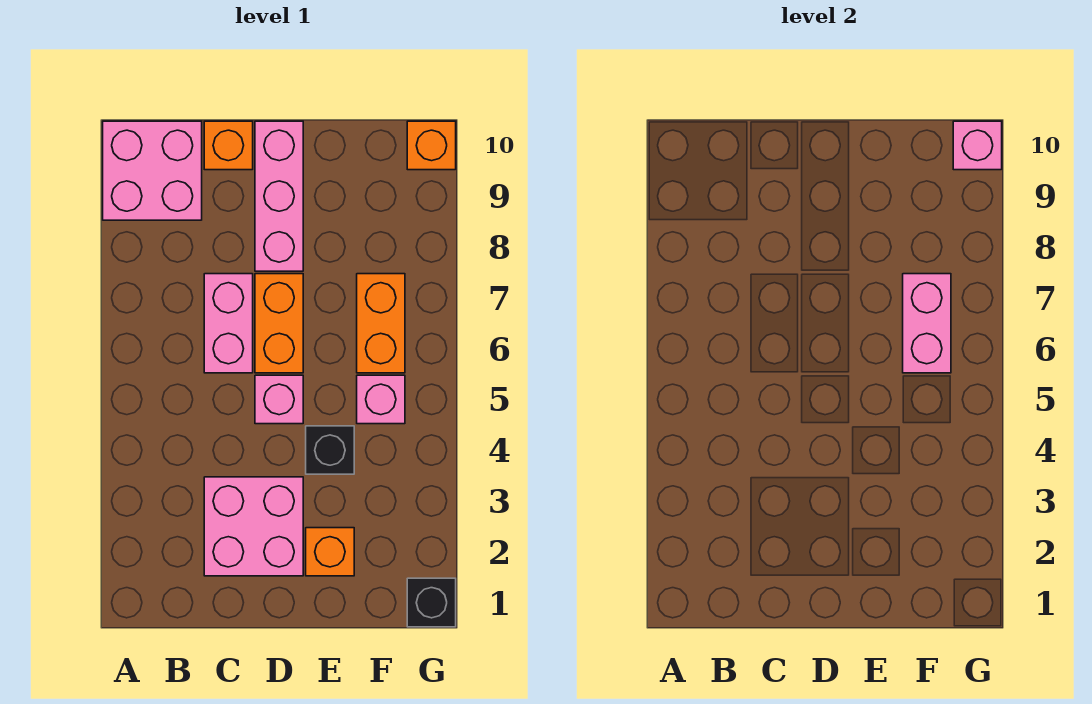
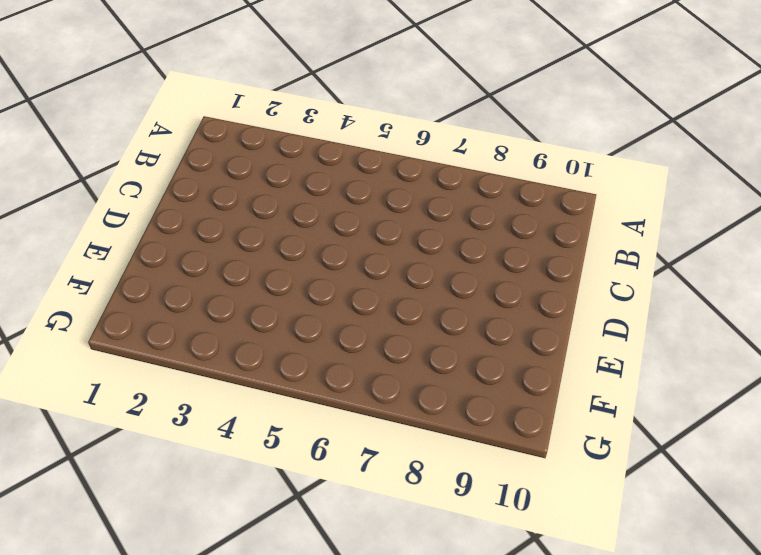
none -> pink brick A9:B10 level 1
none -> pink brick C2:D3 level 1
none -> pink brick C6:C7 level 1

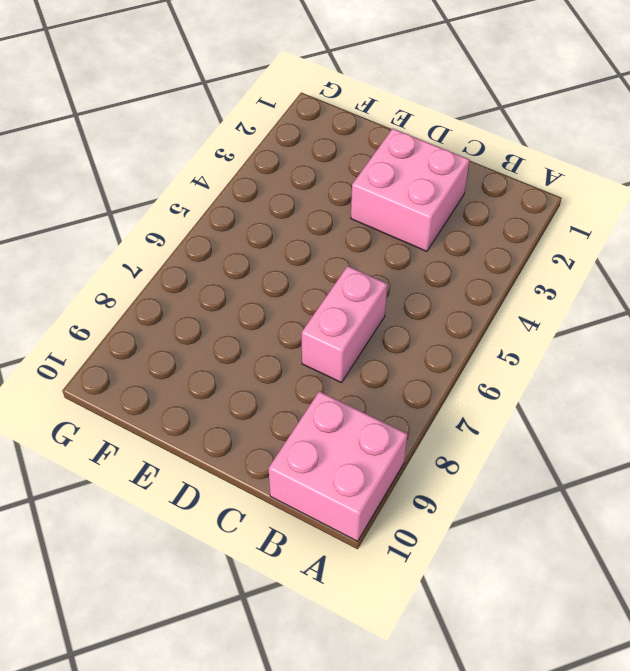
none -> orange brick C10 level 1
none -> pink brick D5 level 1
none -> orange brick D6:D7 level 1

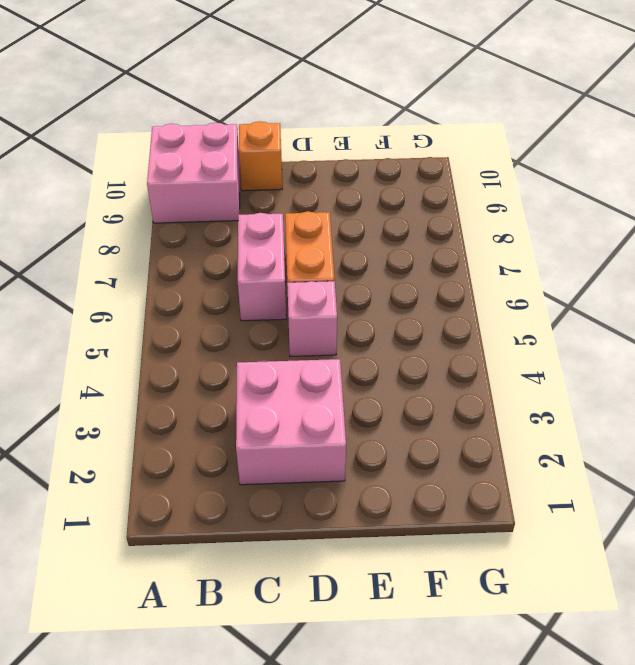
none -> pink brick D8:D10 level 1
none -> orange brick E2 level 1
none -> black brick E4 level 1

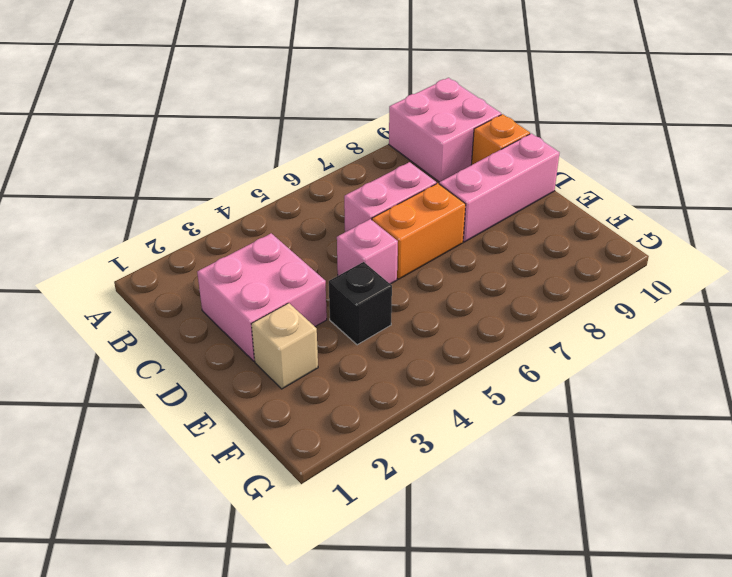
tan brick E2 level 1 -> orange brick E2 level 1
none -> pink brick F5 level 1
none -> orange brick F6:F7 level 1
none -> black brick G1 level 1

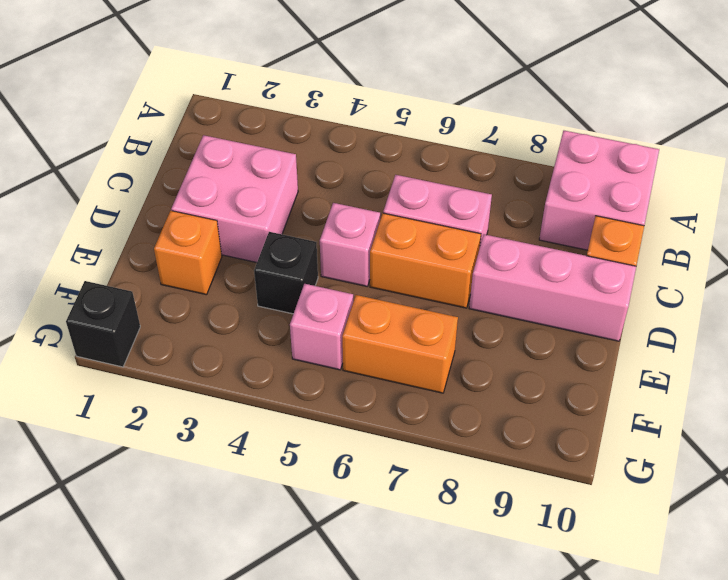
none -> orange brick G10 level 1
none -> pink brick F6:F7 level 2
none -> pink brick G10 level 2

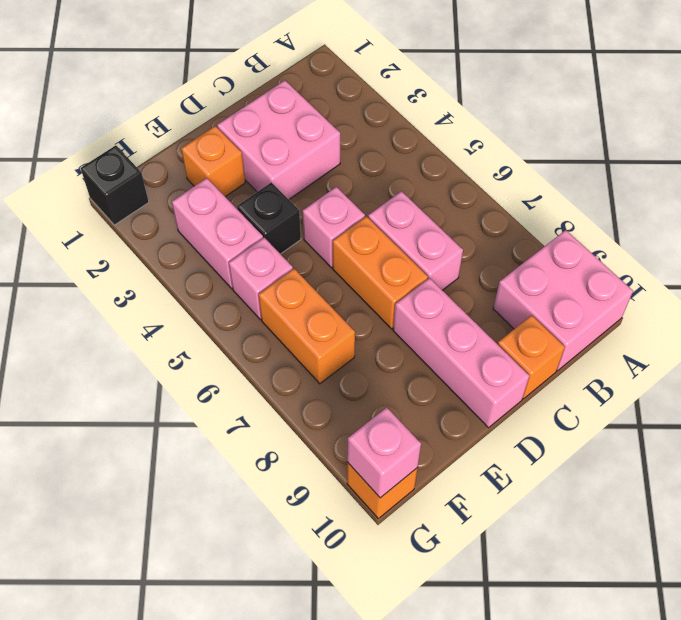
pink brick F3:F4 level 1 -> pink brick F6:F7 level 2

